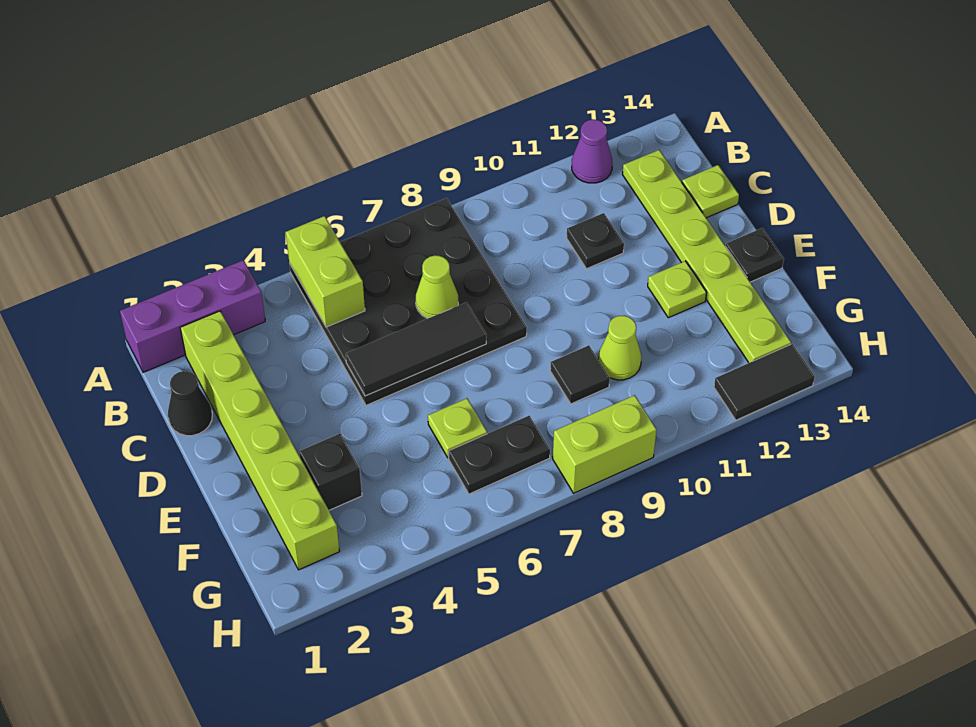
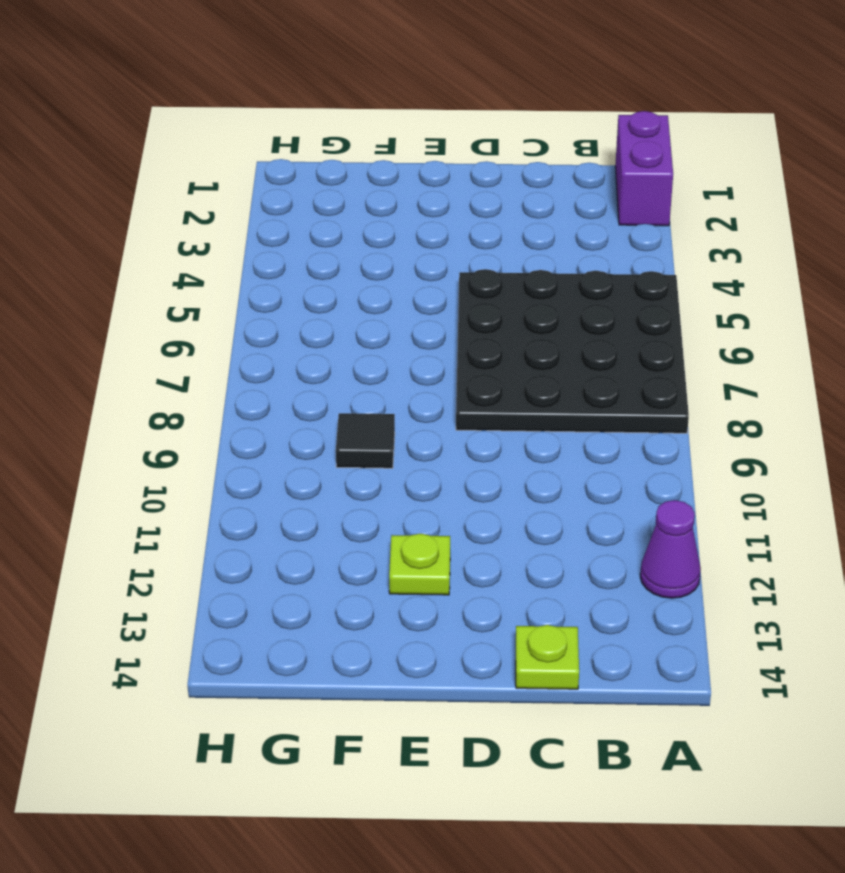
purple brick A1:A2 level 1 -> purple brick A1:A3 level 1
none -> lime brick B2:G2 level 1
none -> lime plate B13:G13 level 1
none -> black cone C1 level 1

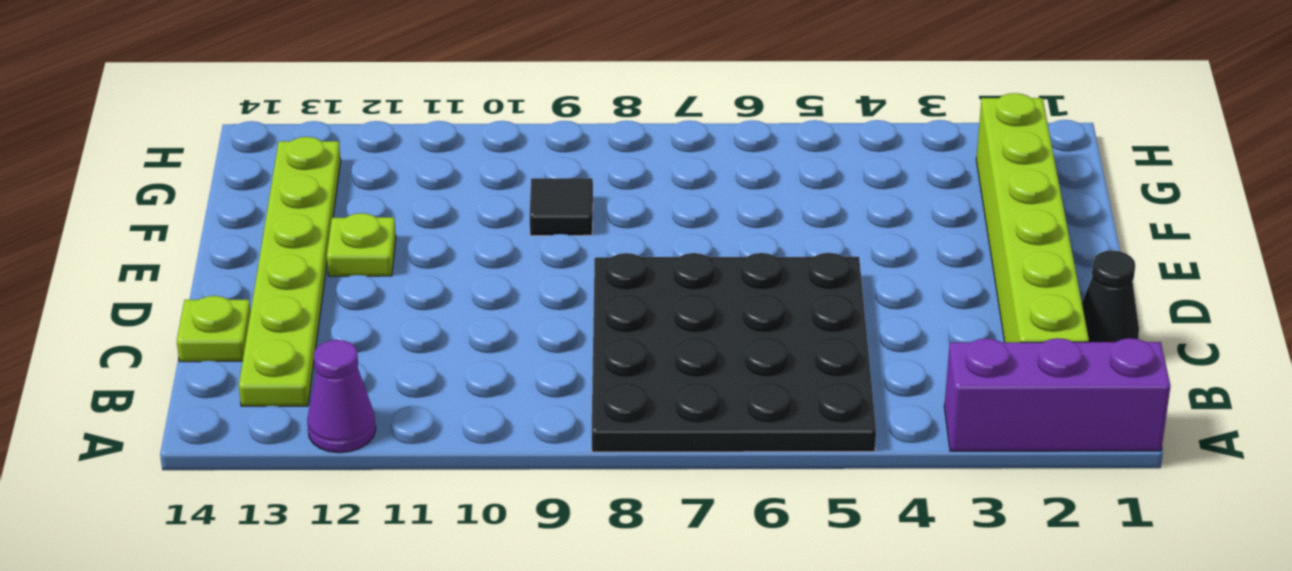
none -> black plate C11 level 1
none -> black plate E14 level 1
none -> black brick F3 level 1

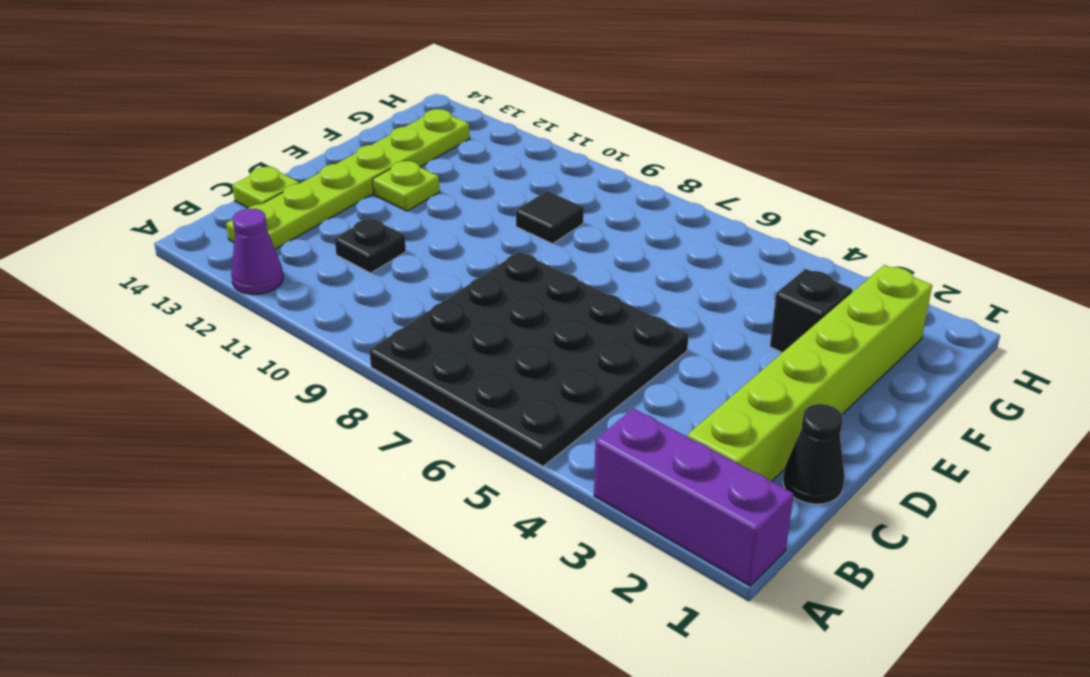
none -> black plate E14 level 1
none -> lime plate F6 level 1
none -> lime cone F10 level 1

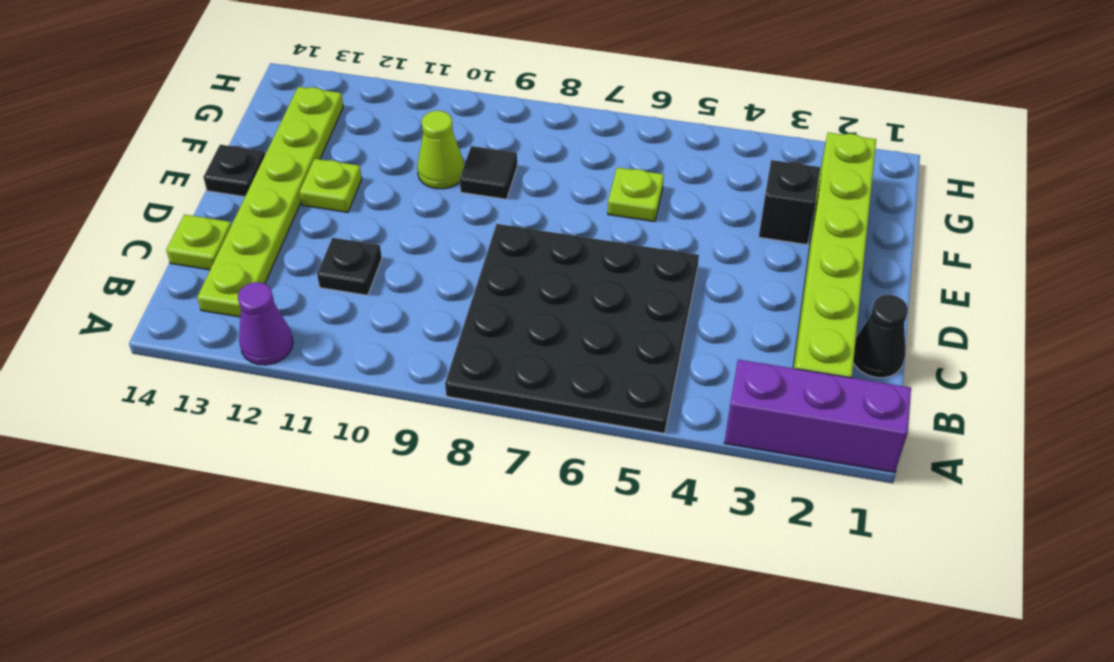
none -> black plate G6:G7 level 1
none -> lime brick H8:H9 level 1
none -> black tile H12:H13 level 1

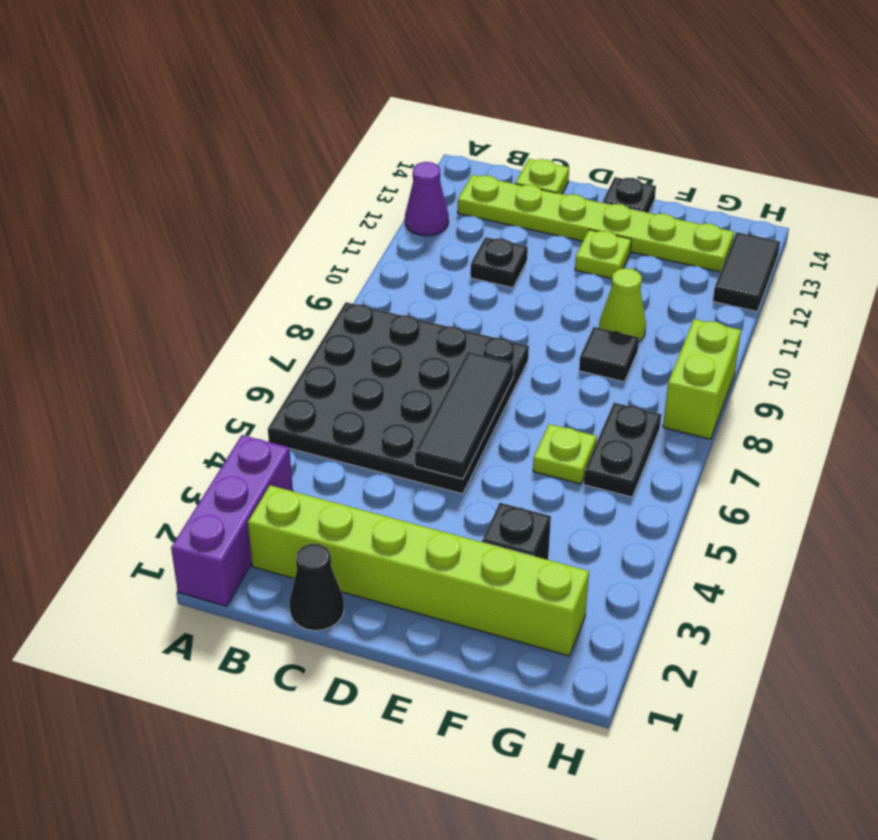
none -> lime brick A5:B5 level 2
none -> lime cone C7 level 2

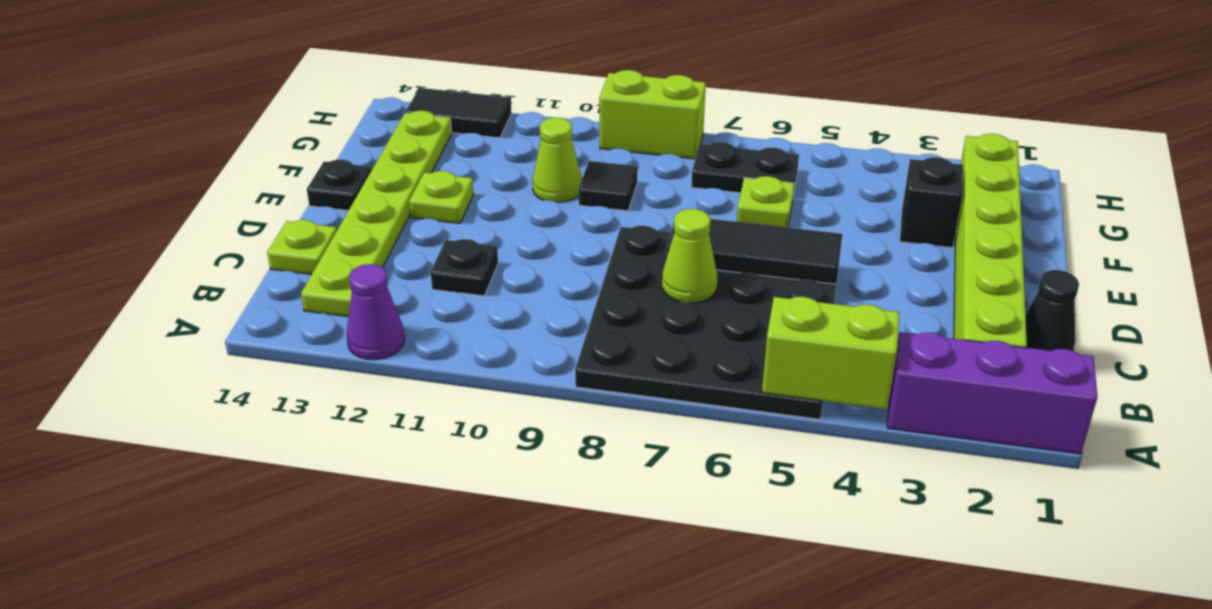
lime brick A4:A5 level 2 -> lime brick A5:B5 level 2

